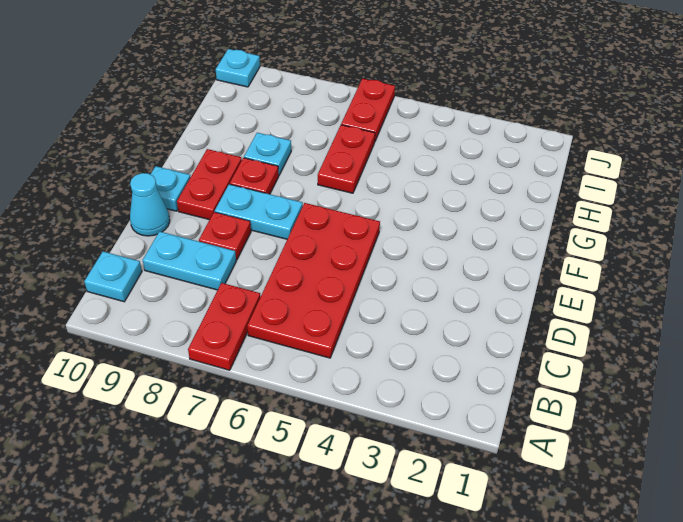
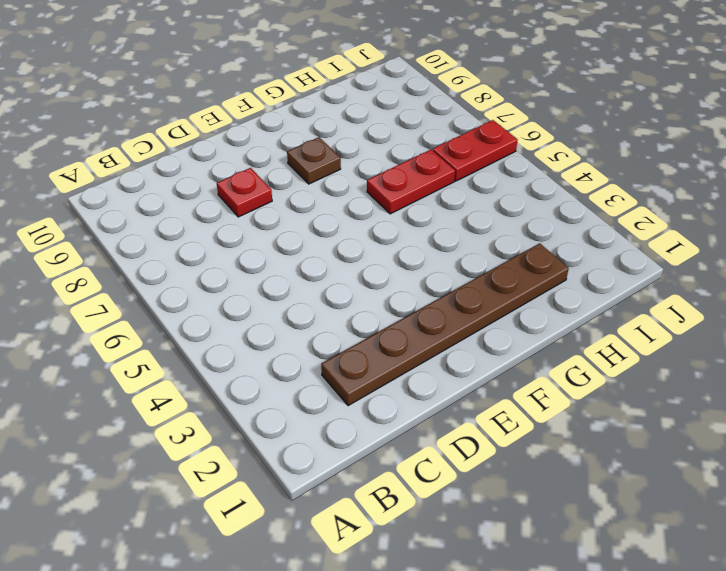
brown plate C2:H2 level 1 -> none
brown plate F8 level 1 -> red plate F8 level 1
none -> red plate A7:B7 level 1
none -> red plate B5:E6 level 1
none -> cyan plate B10 level 1

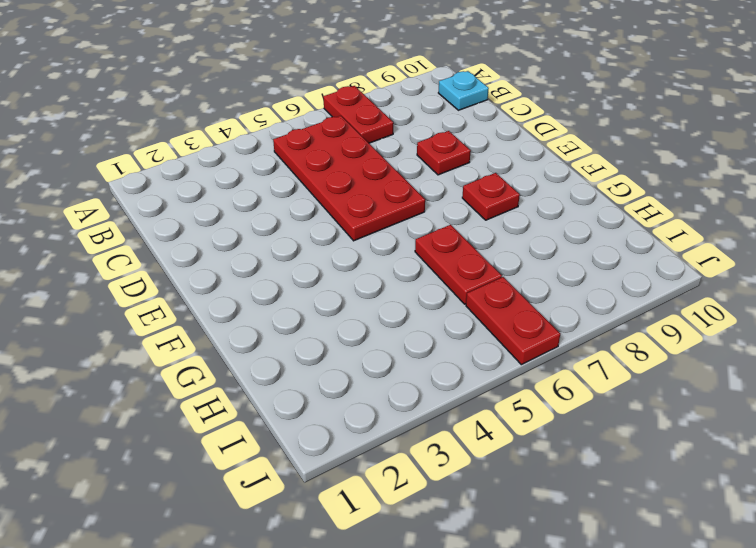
none -> cyan plate C8:C9 level 1
none -> cyan cone D10 level 1
none -> cyan plate E7:E8 level 1

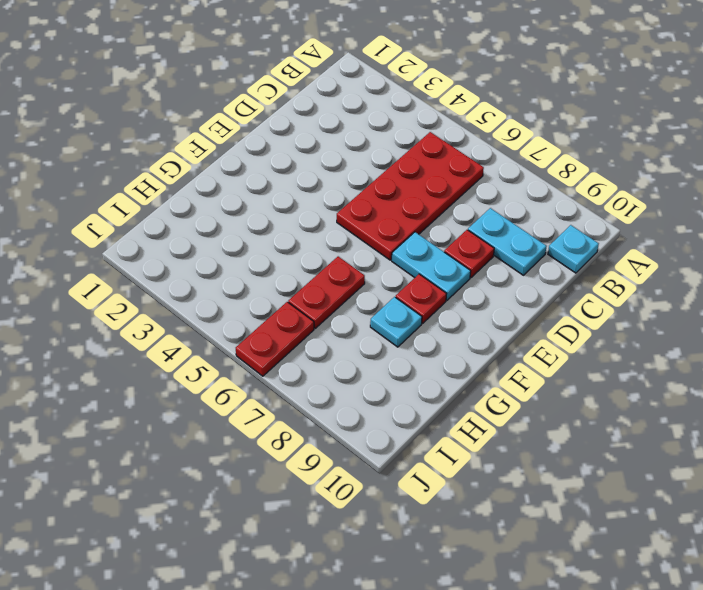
none -> red plate A7:B7 level 1
none -> cyan cone D10 level 1
none -> red plate E9:F9 level 1

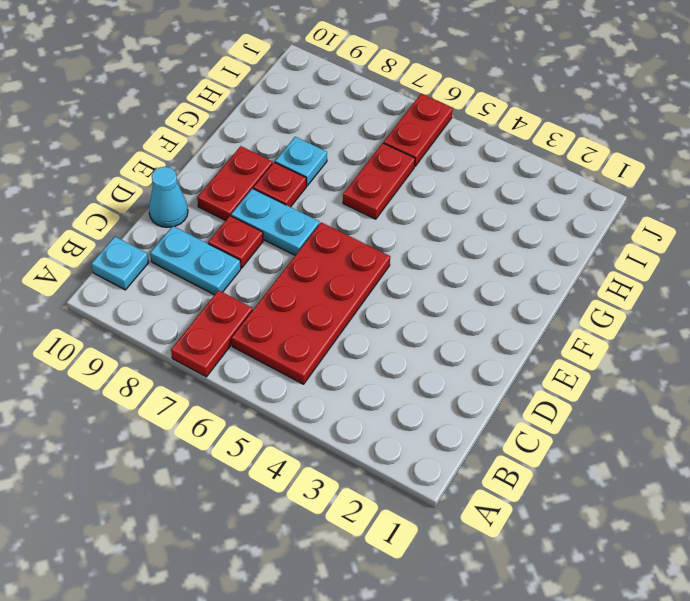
none -> cyan plate E10 level 1
none -> cyan plate J10 level 1

